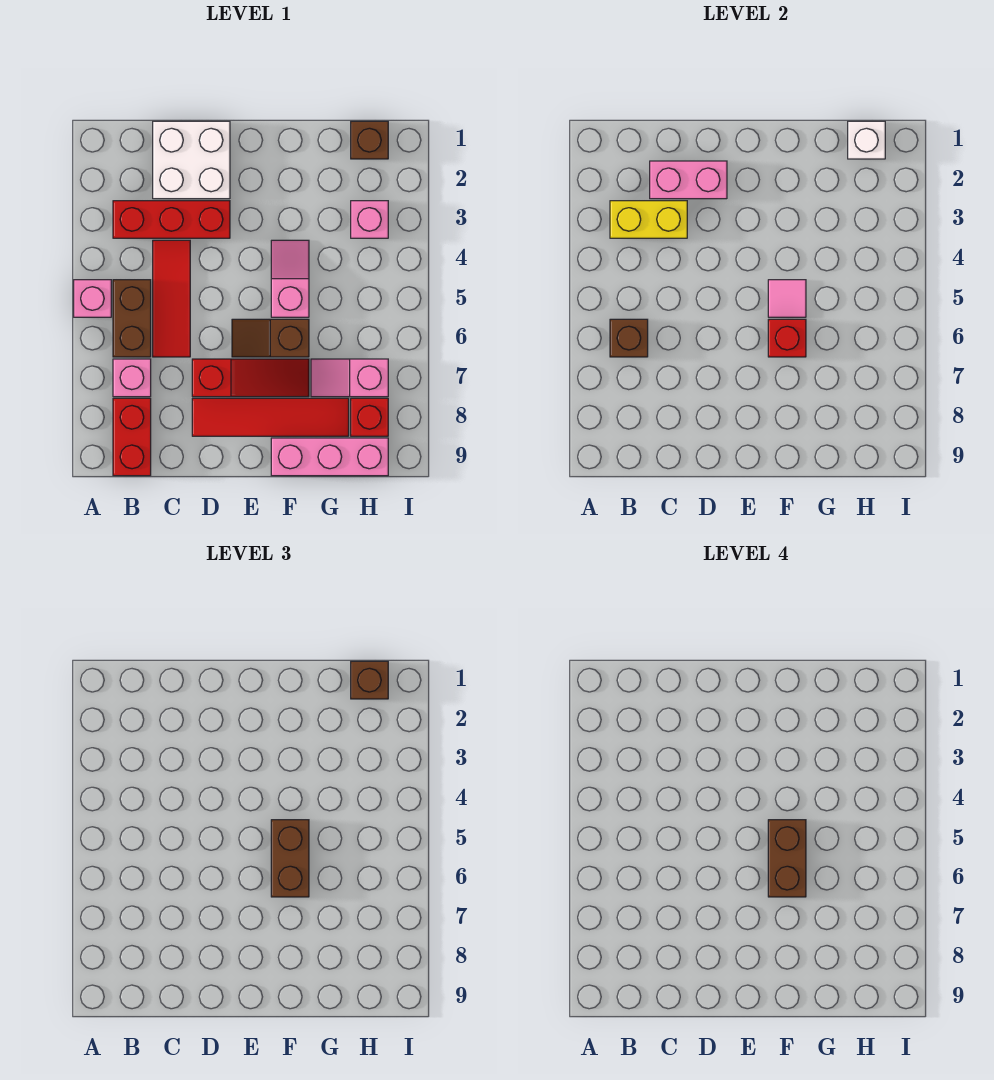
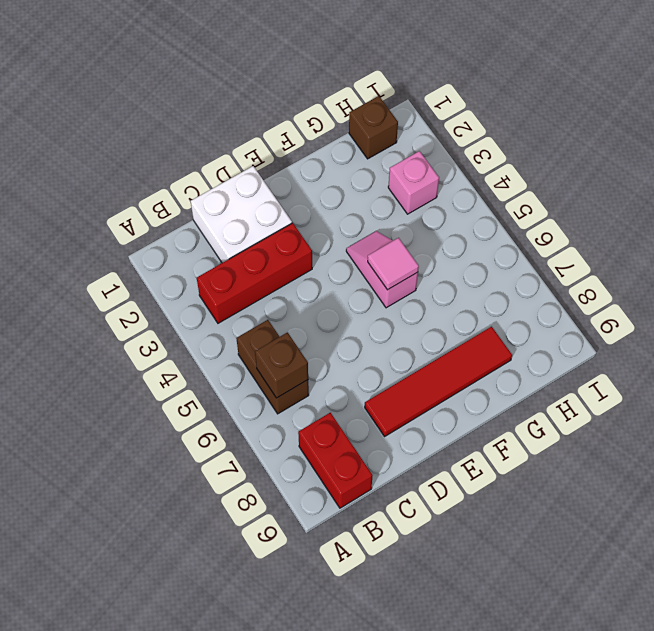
none -> pink brick A5 level 1
none -> pink brick B7 level 1
none -> red tile C4:C6 level 1

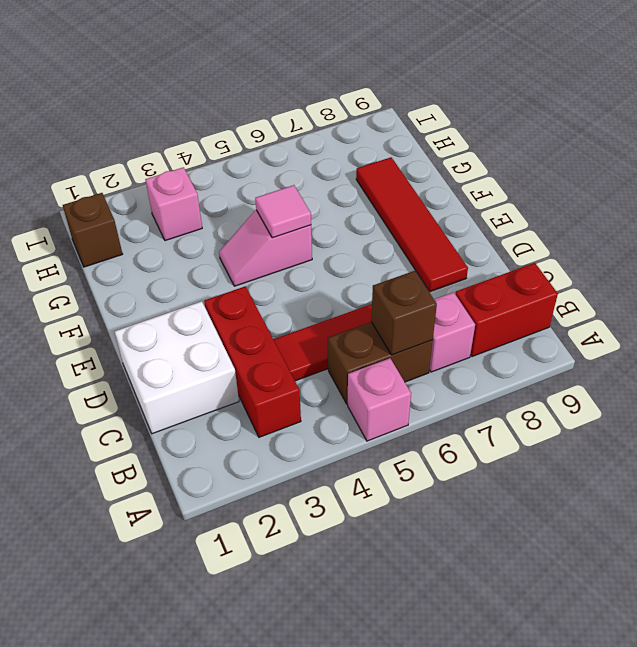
none -> red slope D7:F7 level 1 top D
none -> brown slope E6:F6 level 1 top F
none -> pink brick F9:H9 level 1

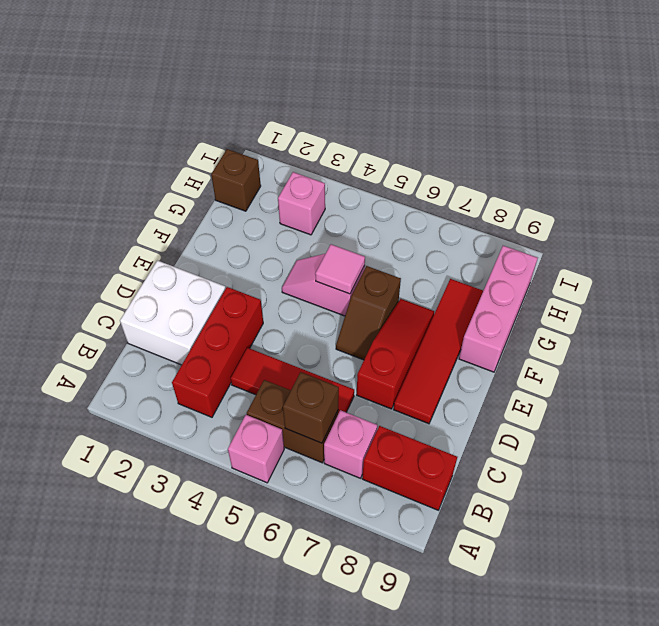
none -> pink slope G7:H7 level 1 top H
none -> red brick H8 level 1
none -> yellow brick B3:C3 level 2

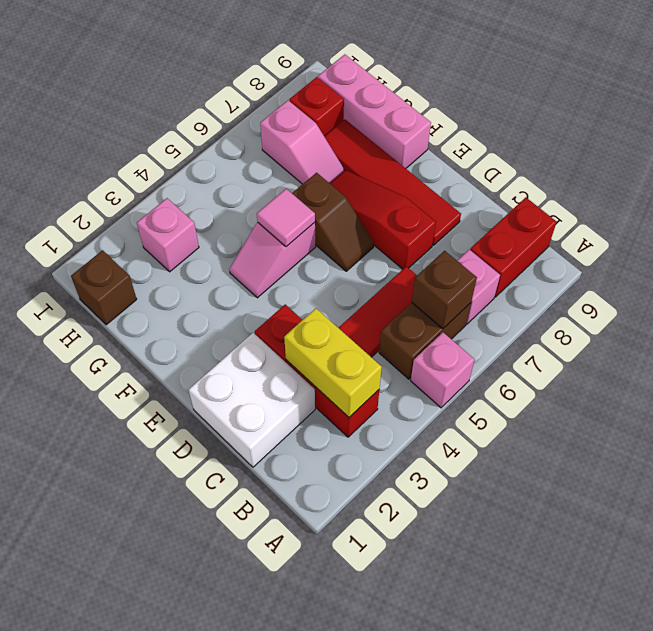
none -> pink brick C2:D2 level 2
none -> red brick F6 level 2
none -> white brick H1 level 2

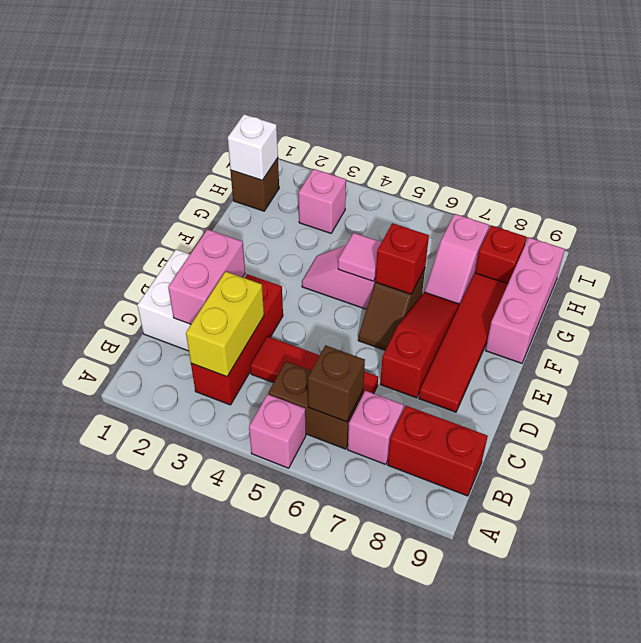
none -> brown brick F5:F6 level 3
none -> brown brick H1 level 3
none -> brown brick F5:F6 level 4

